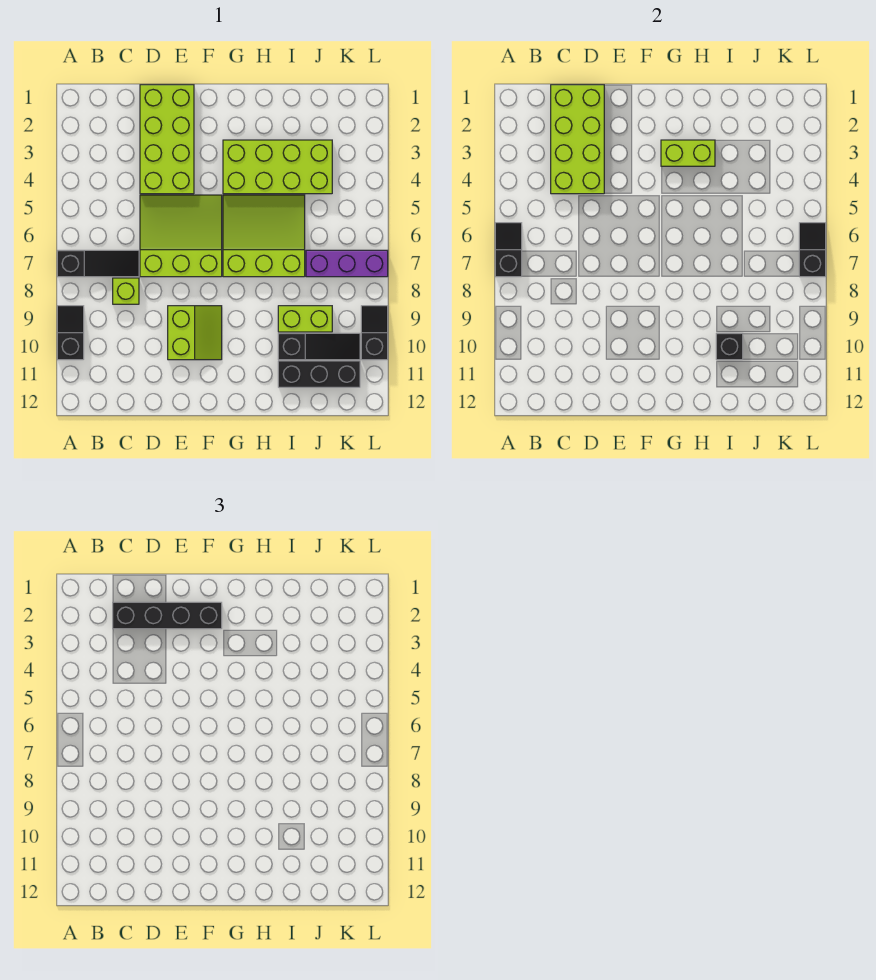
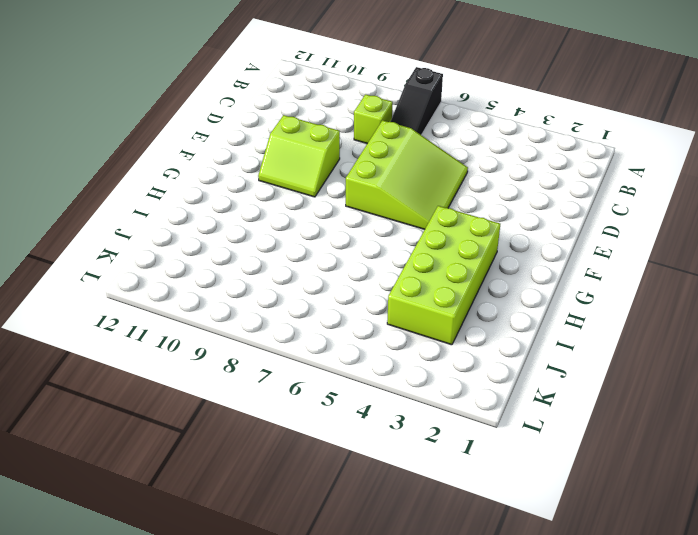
none -> black slope A9:A10 level 1 top 10
none -> lime brick D1:E4 level 1
none -> lime slope G5:I7 level 1 top 7

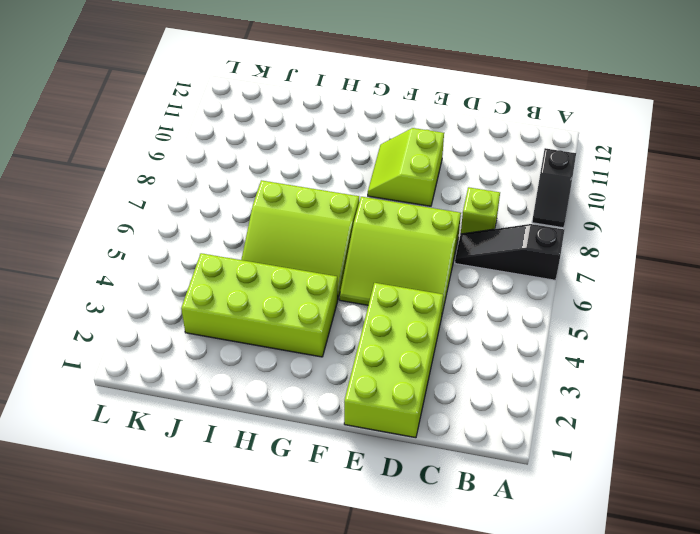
none -> lime brick I9:J9 level 1
none -> black slope I10:K10 level 1 top I
none -> black brick I11:K11 level 1

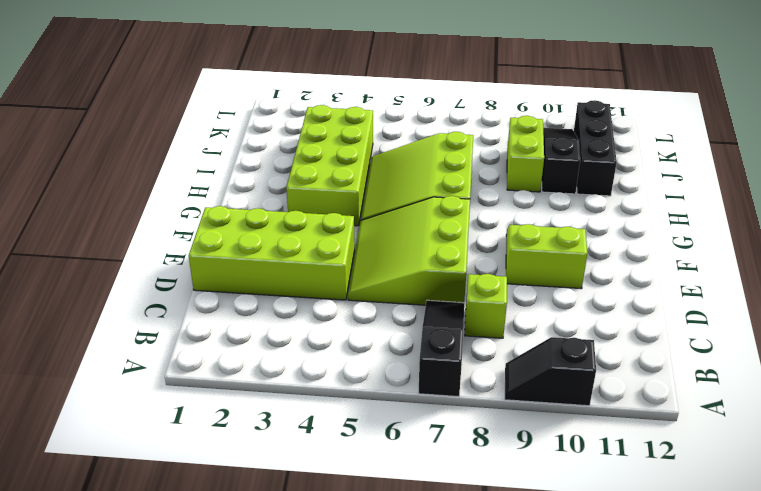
none -> purple brick J7:L7 level 1
none -> black slope L9:L10 level 1 top 10
none -> black slope A6:A7 level 2 top 7

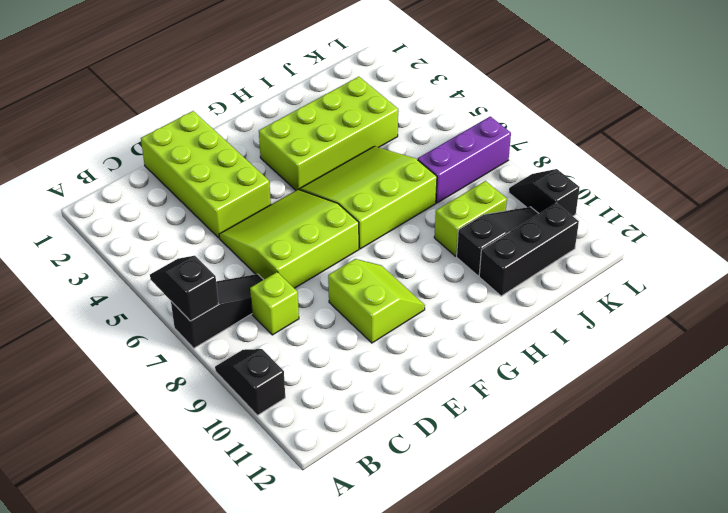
none -> lime brick C1:D4 level 2
none -> lime brick G3:H3 level 2
none -> black brick I10 level 2

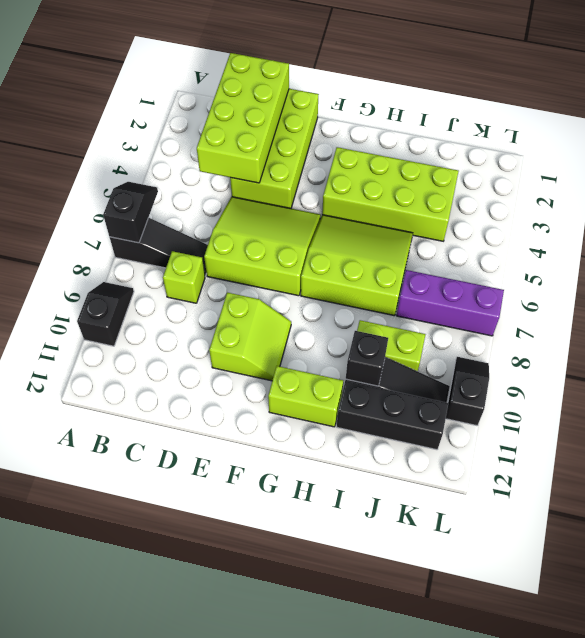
lime brick G11:H11 level 1 -> lime brick G3:H3 level 2
none -> black slope L6:L7 level 2 top 7
none -> black brick C2:F2 level 3

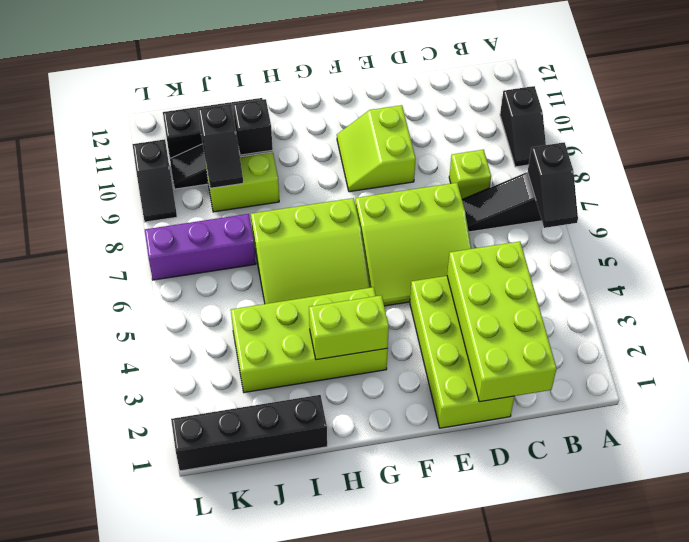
black brick I1:L1 level 1 -> black brick C2:F2 level 3
black slope J9:J10 level 2 top 10 -> black slope L6:L7 level 2 top 7

